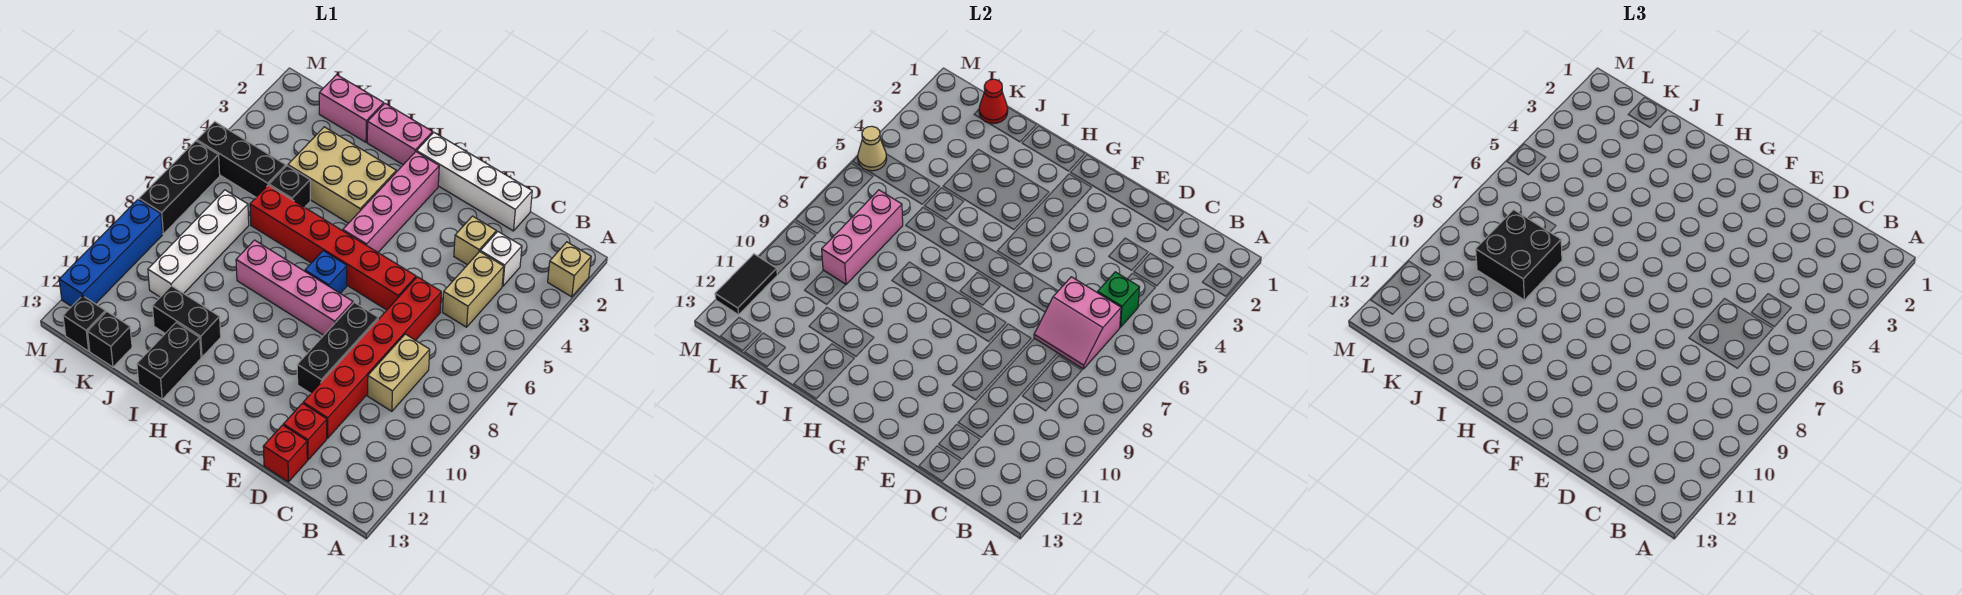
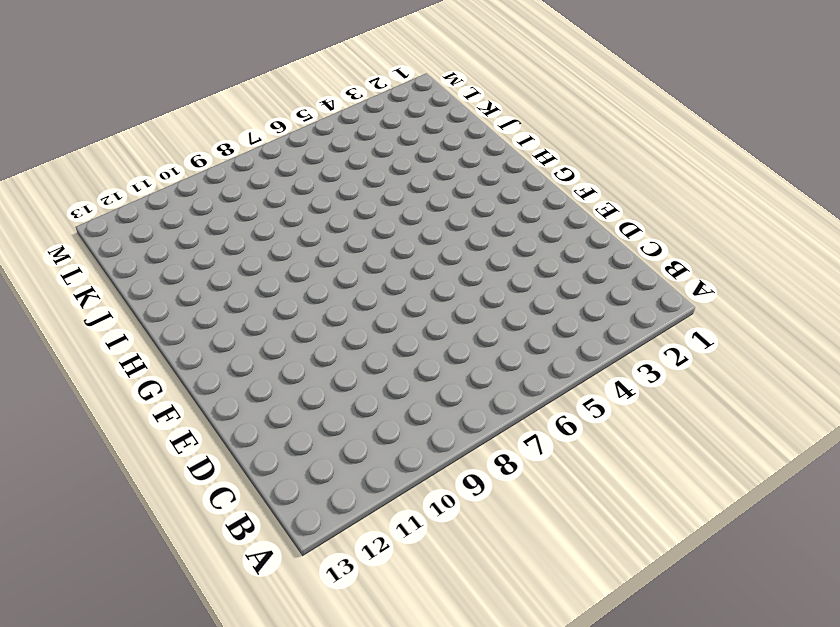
none -> tan brick A2 level 1
none -> white brick C3 level 1
none -> tan brick C4:C5 level 1
none -> tan brick C8:C9 level 1

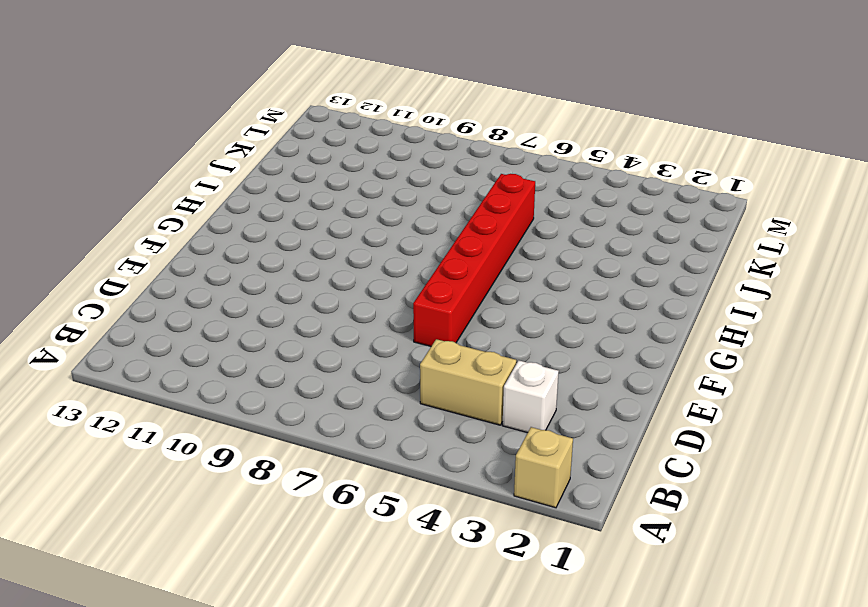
none -> tan brick C8:C9 level 1
none -> white brick D1:G1 level 1
none -> tan brick D3 level 1
none -> red brick D6:D11 level 1

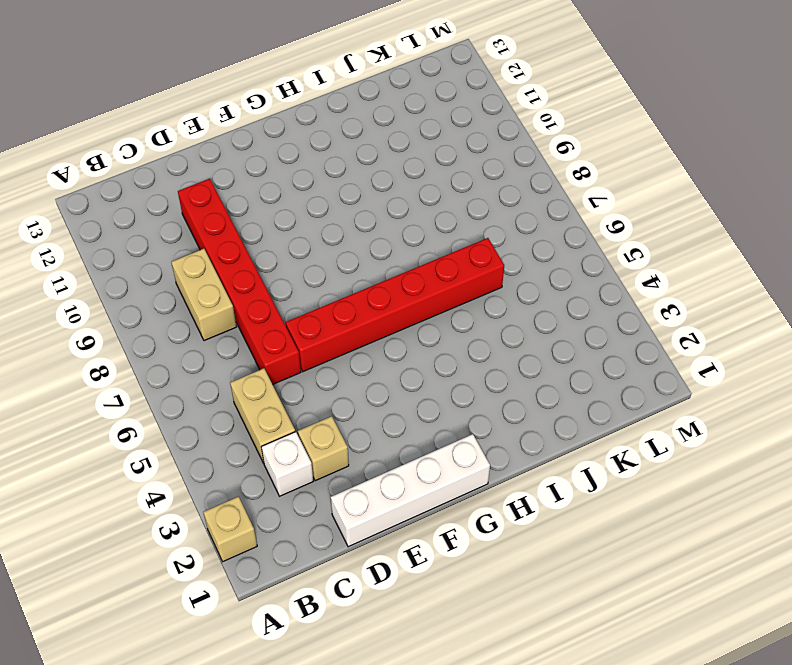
none -> red brick D12 level 1
none -> red brick D13 level 1
none -> black brick E8:E10 level 1
none -> pink brick F8:I8 level 1

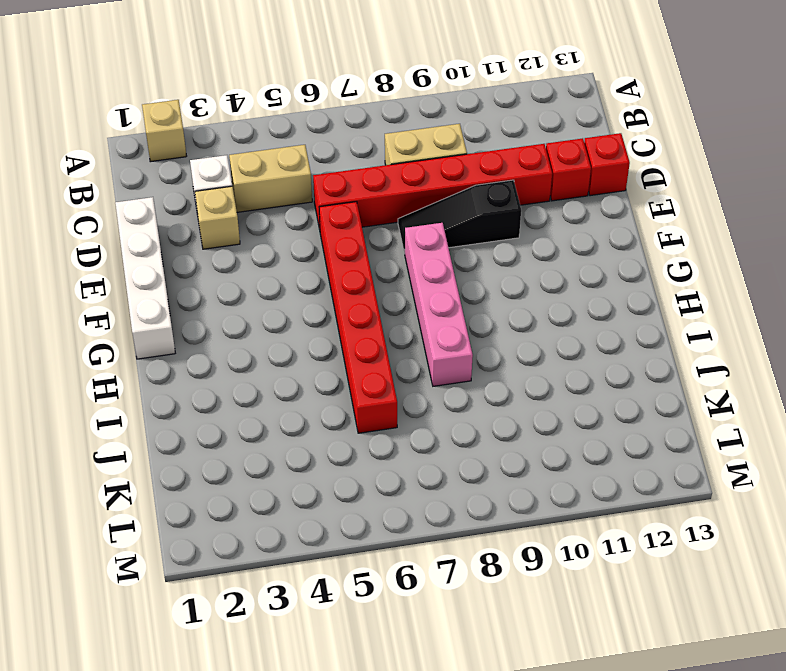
black slope E8:E10 level 1 top 10 -> black brick E8:E10 level 1
none -> pink brick G2:G5 level 1
none -> blue brick G7 level 1
none -> pink brick H1:I1 level 1
none -> tan brick H3:J4 level 1

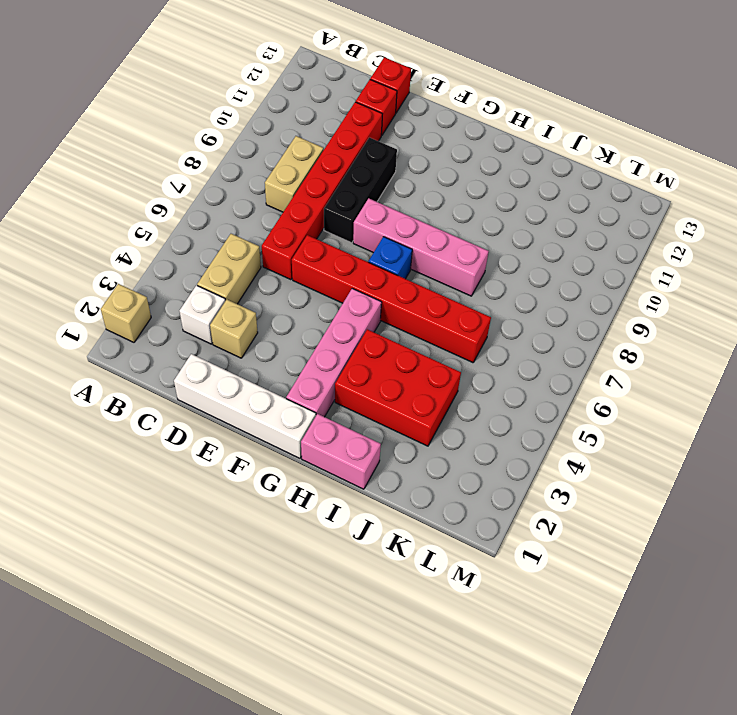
red brick H3:J4 level 1 -> tan brick H3:J4 level 1
none -> black brick I11:J11 level 1
none -> black brick I12:I13 level 1
none -> pink brick J1:K1 level 1
none -> black brick J5 level 1

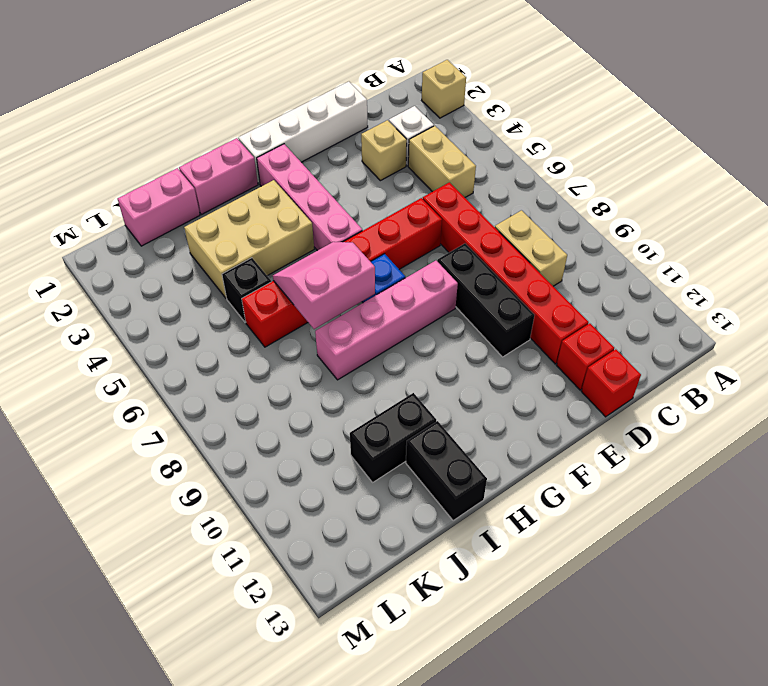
pink slope H6:I7 level 2 top 7 -> pink slope C6:D7 level 2 top 6
none -> black brick K5:M5 level 1
none -> white brick K7:K10 level 1
none -> black brick K13 level 1
none -> black brick L13 level 1

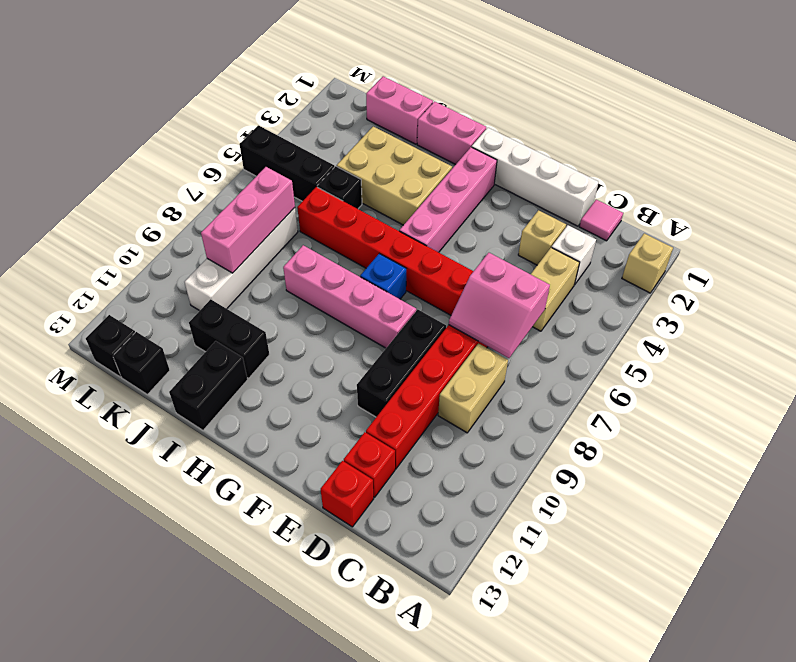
pink tile C1 level 1 -> none
none -> black brick M6:M8 level 1
none -> blue brick M9:M12 level 1
none -> green brick C5 level 2
none -> red cone K1 level 2

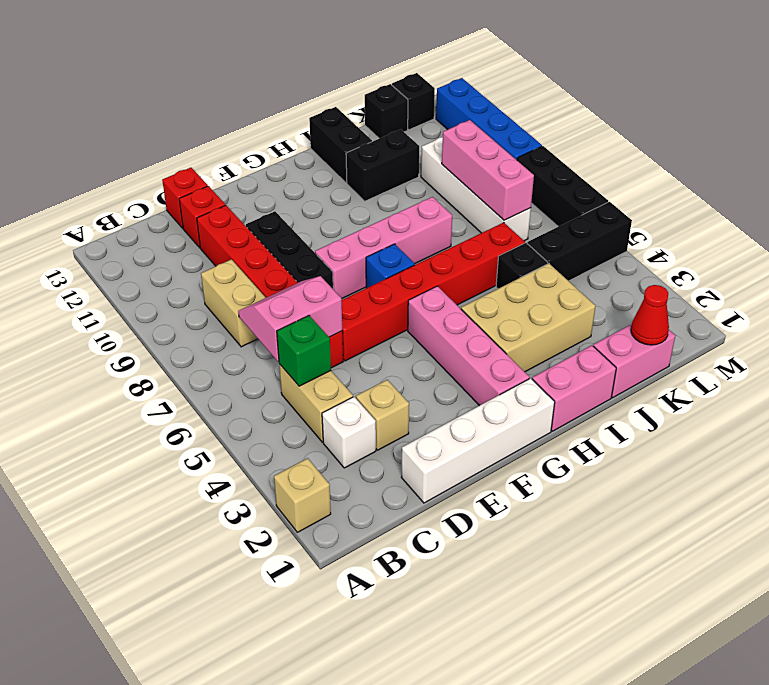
none -> tan cone M5 level 2
none -> black tile M11:M12 level 2
none -> black brick J8:K9 level 3

